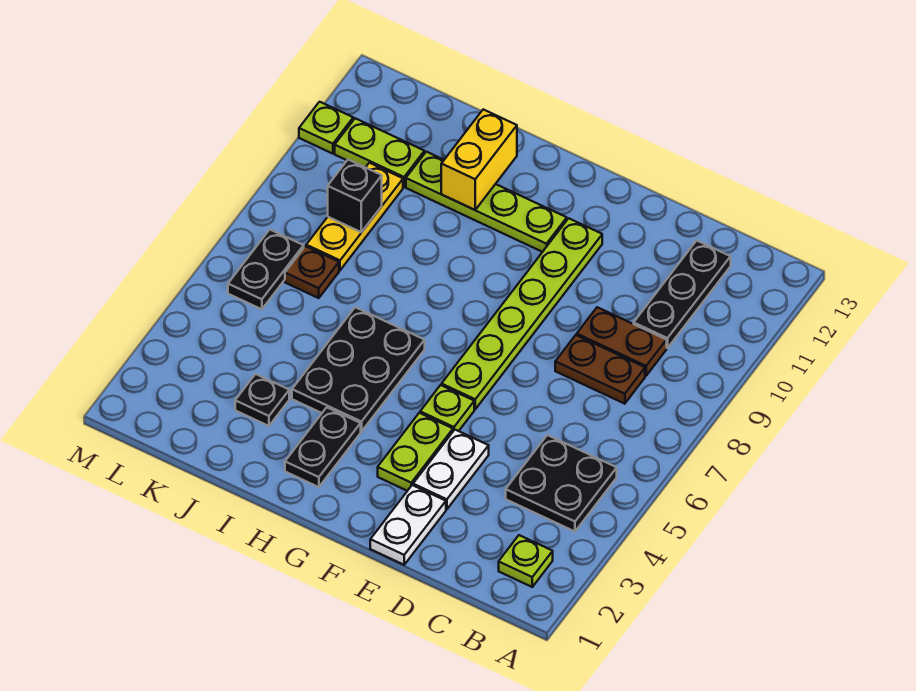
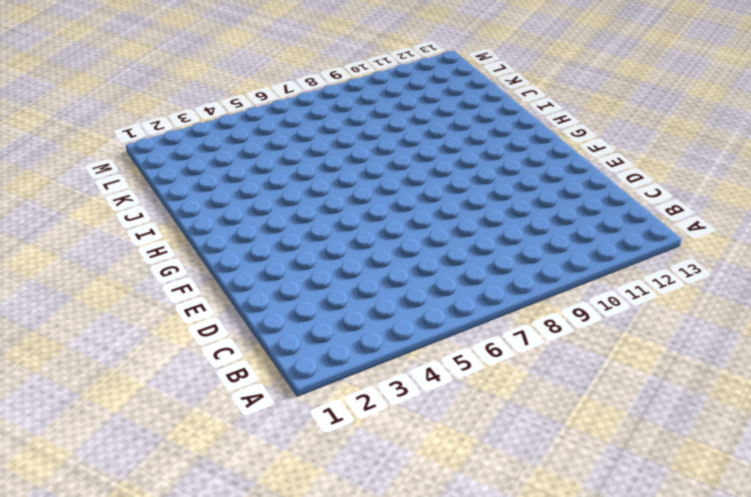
none -> lime plate B2 level 1
none -> black plate B4:C5 level 1
none -> brown plate C8:D8 level 1

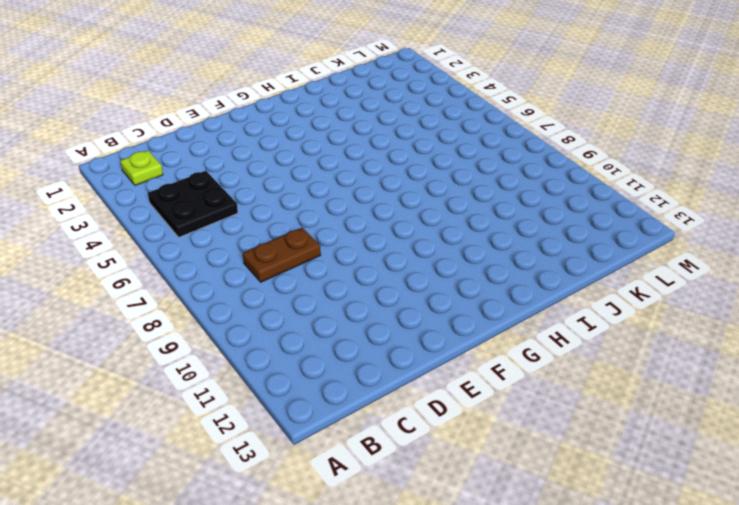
none -> brown plate C9:D9 level 1
none -> black plate C10:C12 level 1
none -> white plate E1:E2 level 1

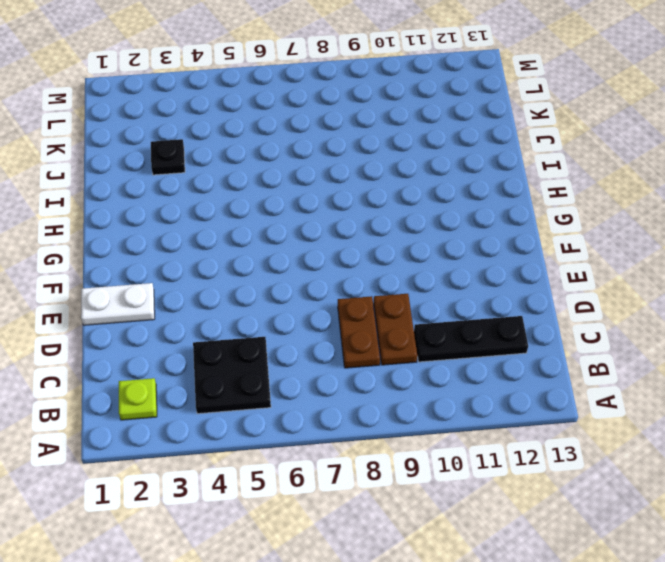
none -> white plate E3:E4 level 1
none -> lime plate F3:F4 level 1
none -> lime plate F5 level 1

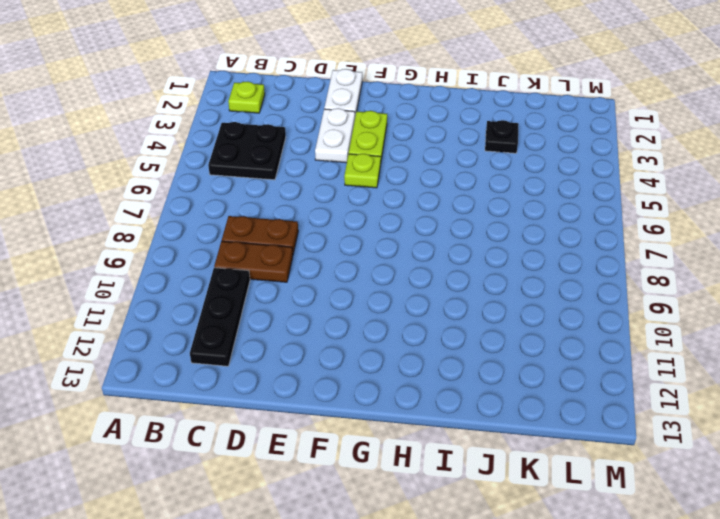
none -> lime plate F6:F11 level 1
none -> lime plate G11:J11 level 1
none -> black plate H2:H3 level 1

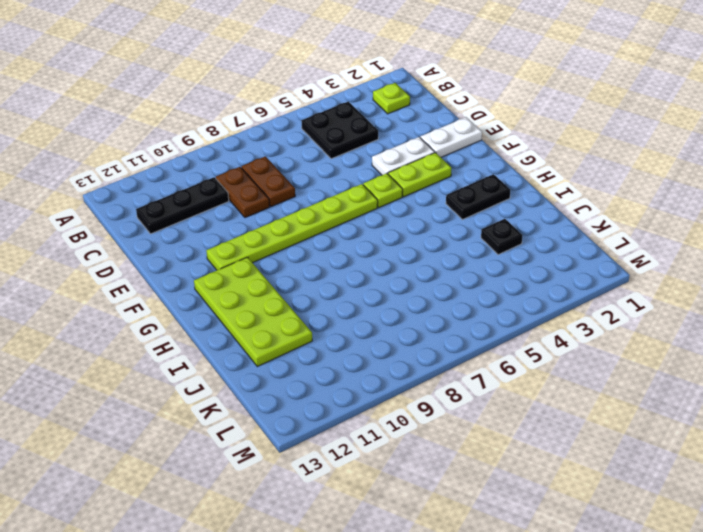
lime plate G11:J12 level 1 -> lime plate G11:J11 level 1
none -> black plate H4:I6 level 1
none -> brown plate K7 level 1
none -> yellow plate K8:K10 level 1

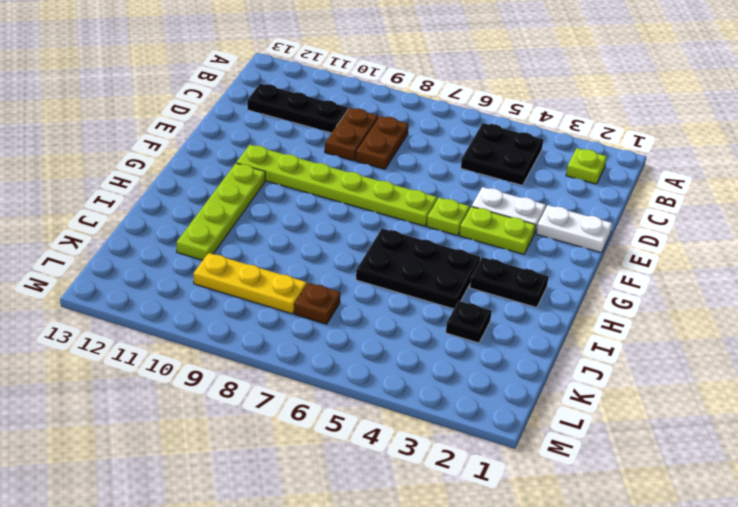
none -> lime plate K11:L11 level 1
none -> black plate L6:L7 level 1
none -> lime plate M11 level 1

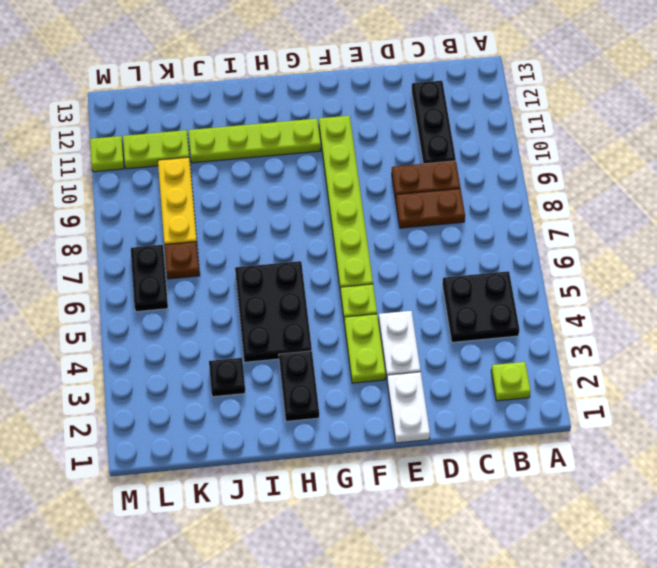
none -> yellow brick I11:I12 level 2
none -> black brick K9 level 2

